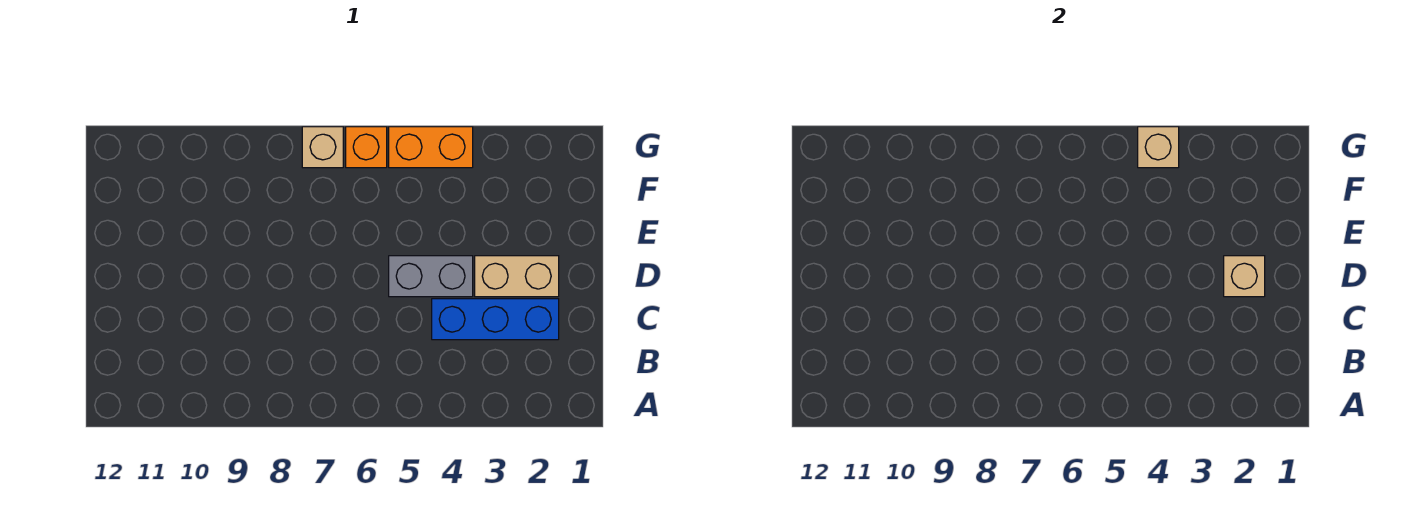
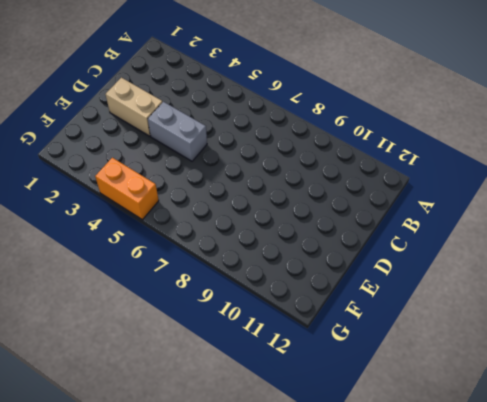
none -> blue brick C2:C4 level 1
none -> orange brick G6 level 1

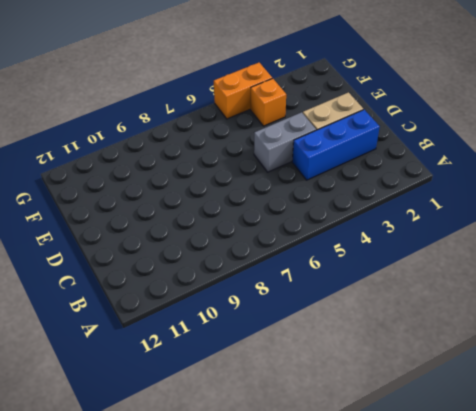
orange brick F4 level 1 -> orange brick G6 level 1
none -> tan brick G7 level 1
none -> tan brick D2 level 2

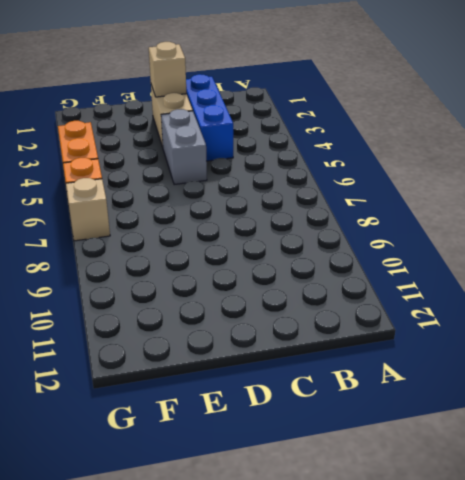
none -> tan brick G4 level 2

